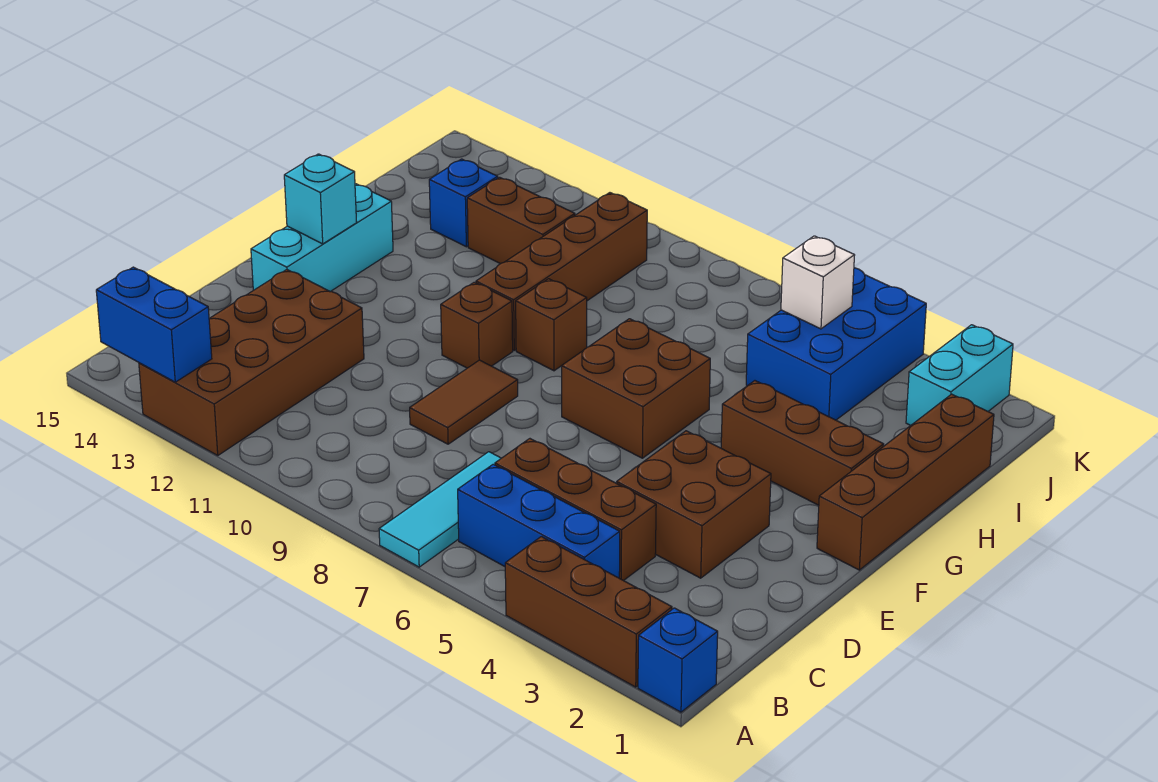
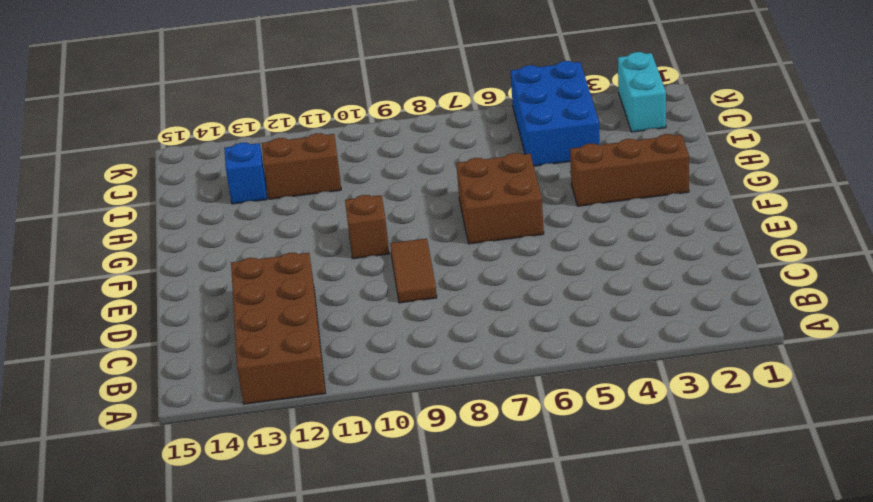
none -> blue brick A1 level 1
none -> brown brick A2:A4 level 1
none -> cyan tile A7:C7 level 1

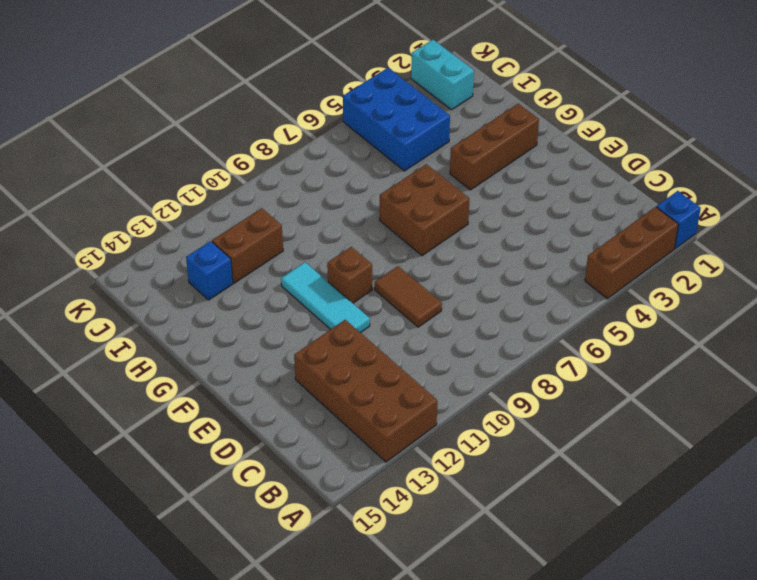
cyan tile E11:G11 level 1 -> cyan tile A7:C7 level 1
none -> blue brick B4:B6 level 1
none -> brown brick C4:C6 level 1
none -> brown brick D3:E4 level 1

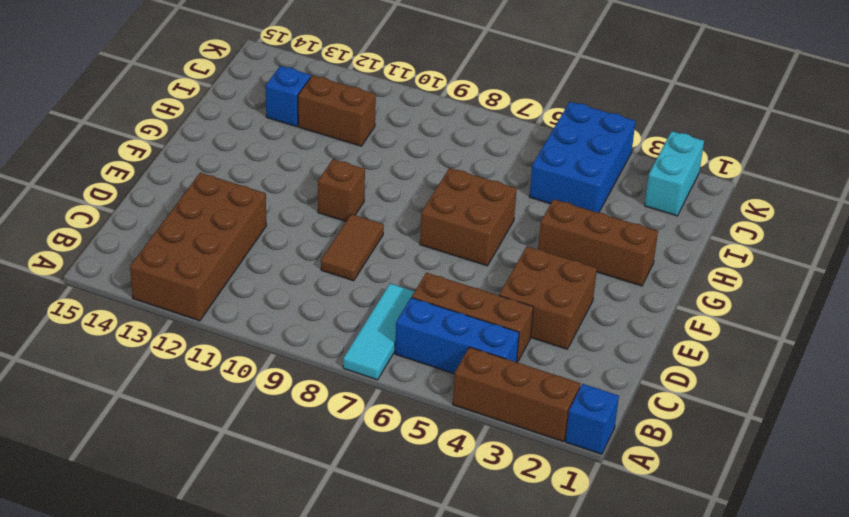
none -> cyan brick E14:G14 level 1
none -> brown brick F1:I1 level 1
none -> brown brick G9 level 1

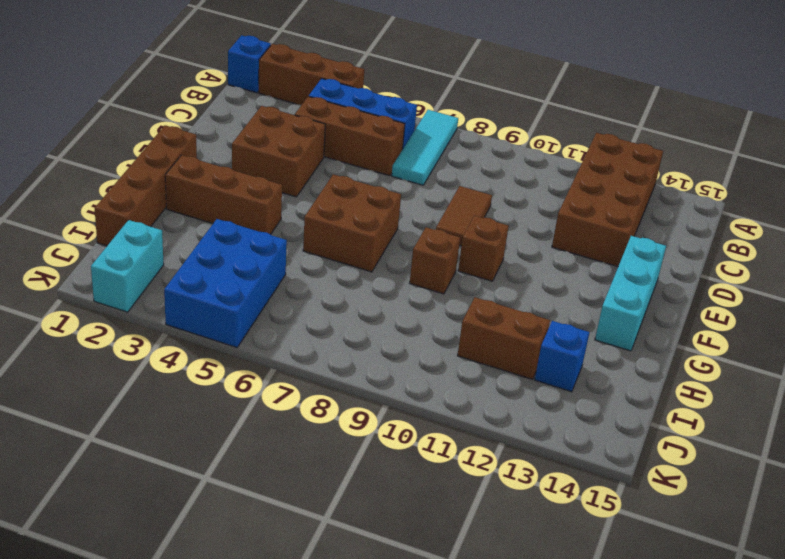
none -> brown brick G10:J10 level 1
none -> blue brick A13:A14 level 2
none -> cyan brick F14 level 2

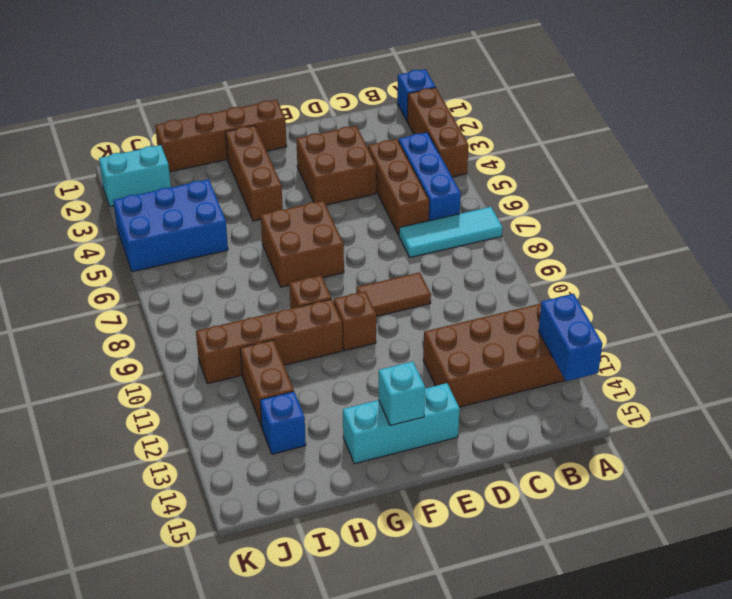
none -> white brick J5 level 2

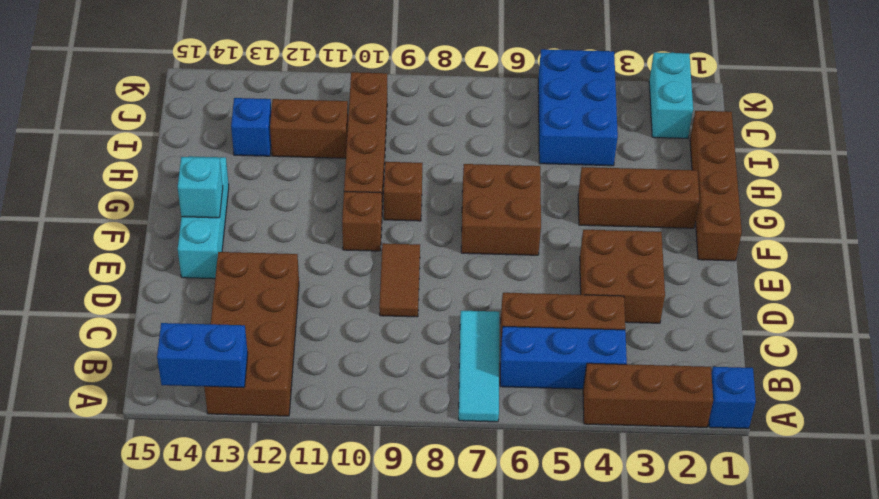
none -> white brick J5 level 2

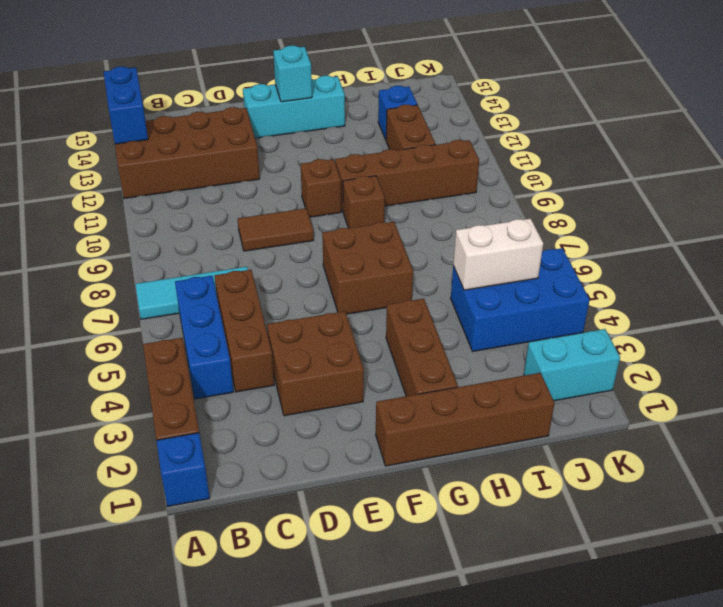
white brick I5:J5 level 2 -> white brick J5 level 2

